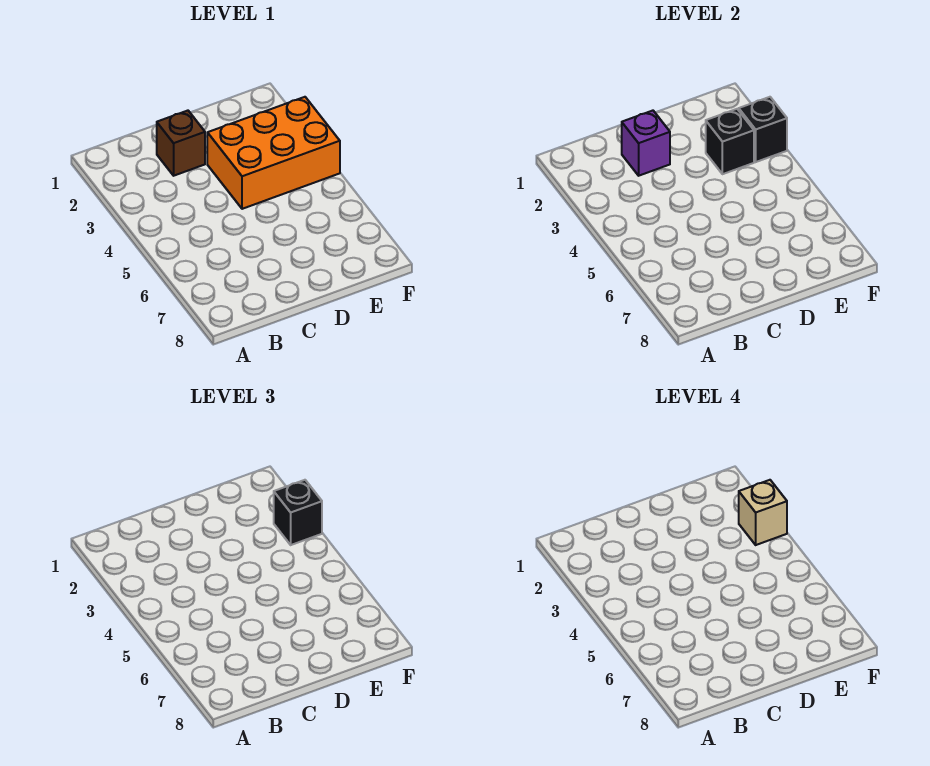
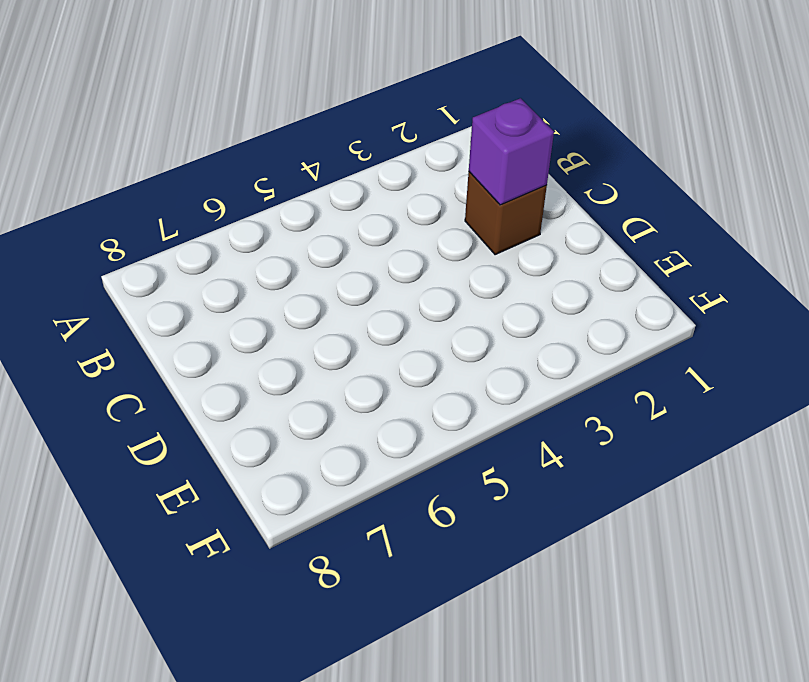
none -> orange brick D3:F4 level 1
none -> black brick E3 level 2

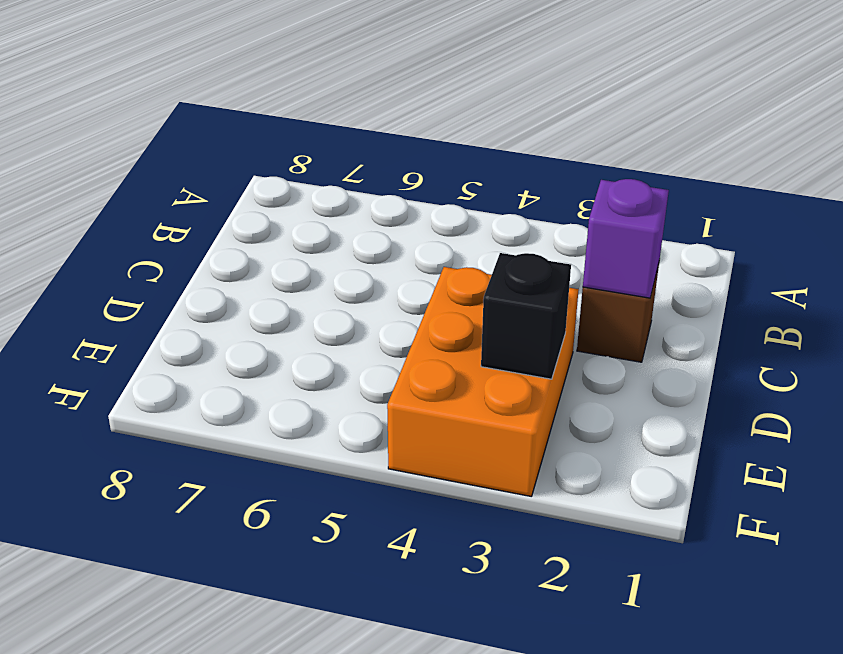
none -> black brick F3 level 2
none -> black brick F3 level 3

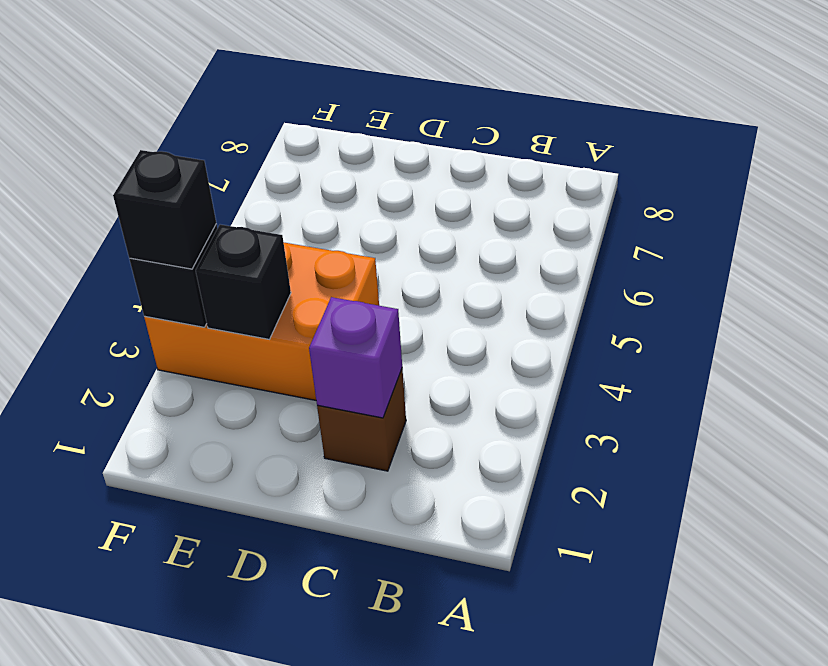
none -> tan brick F3 level 4

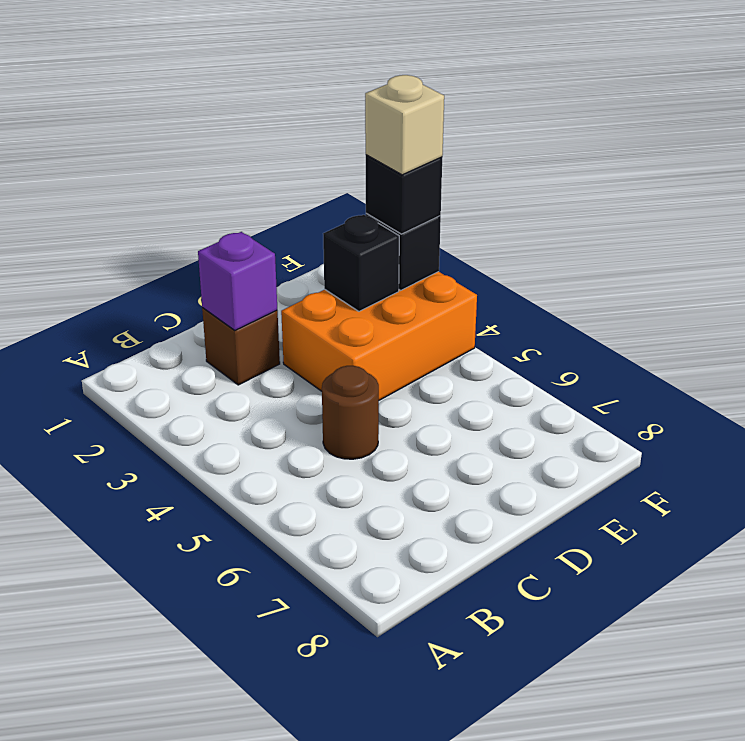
brown round brick C5 level 1 -> none

